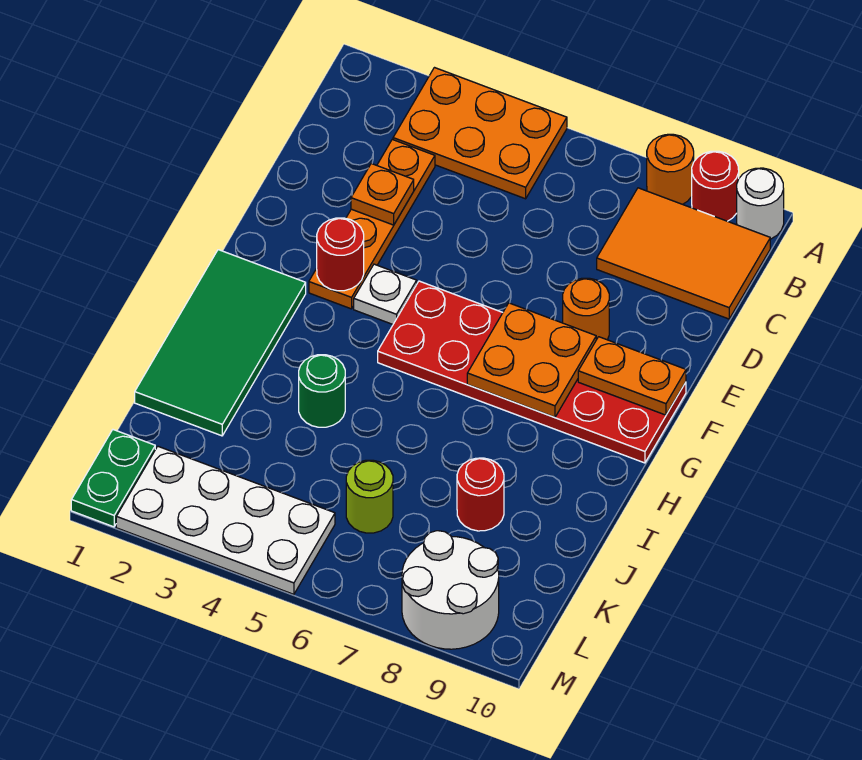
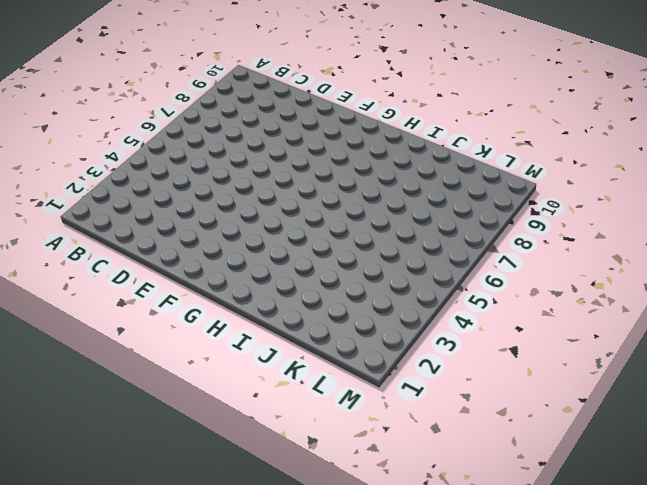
none -> orange plate A3:B5 level 1
none -> orange round brick A8 level 1
none -> red round brick A9 level 1

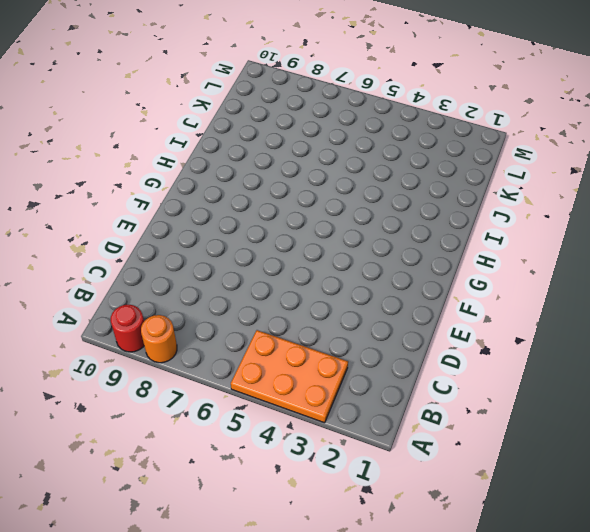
none -> white round brick A10 level 1
none -> orange tile B8:C10 level 1
none -> orange plate C3:F3 level 1

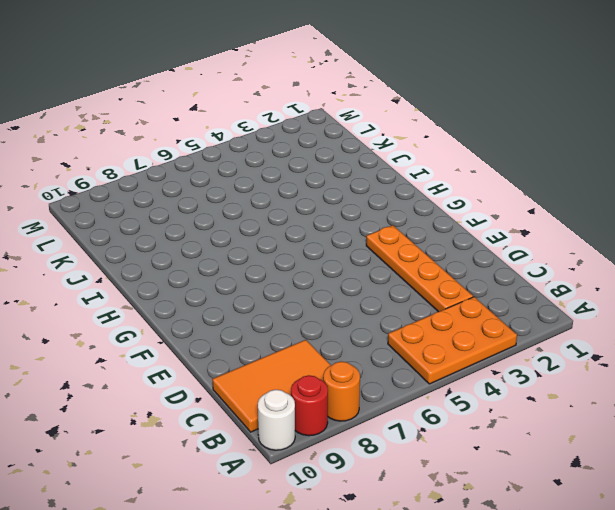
none -> orange round brick E8 level 1
none -> white plate F4 level 1
none -> red plate F5:G10 level 1

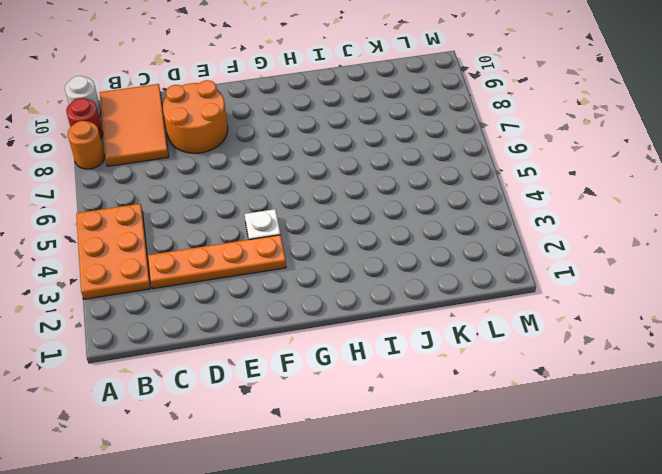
orange round brick D8:E9 level 1 -> orange round brick E8 level 1
none -> red plate F5:G10 level 1
none -> green tile G1:J2 level 1
none -> green round brick I4 level 1

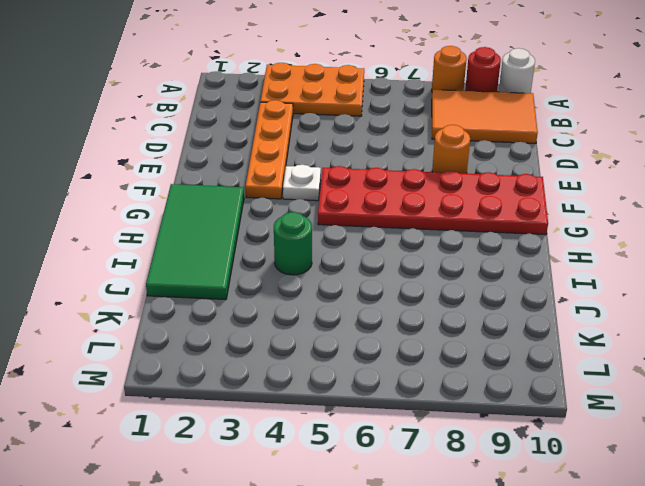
none -> red round brick J8 level 1
none -> lime round brick K6 level 1
none -> green plate L1:M1 level 1

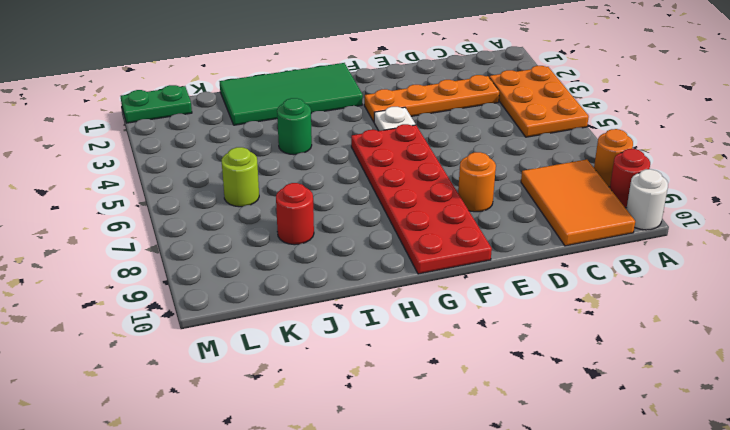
none -> white plate L2:M5 level 1
none -> white round brick L8:M9 level 1
none -> orange plate D3 level 2

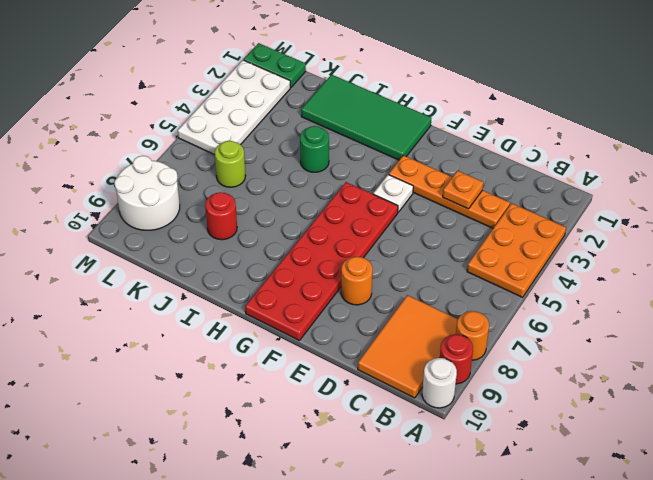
none -> red round brick F3 level 2
none -> orange plate F7:G8 level 2
none -> orange plate F9:F10 level 2

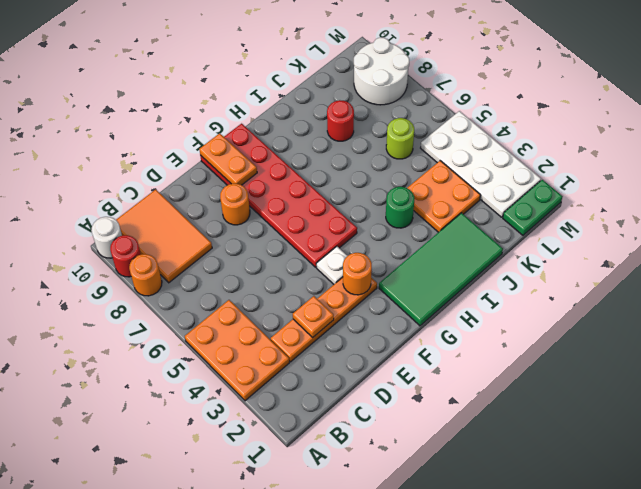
orange round brick F3 level 2 -> red round brick F3 level 2
orange plate J3:K4 level 1 -> orange plate F7:G8 level 2

